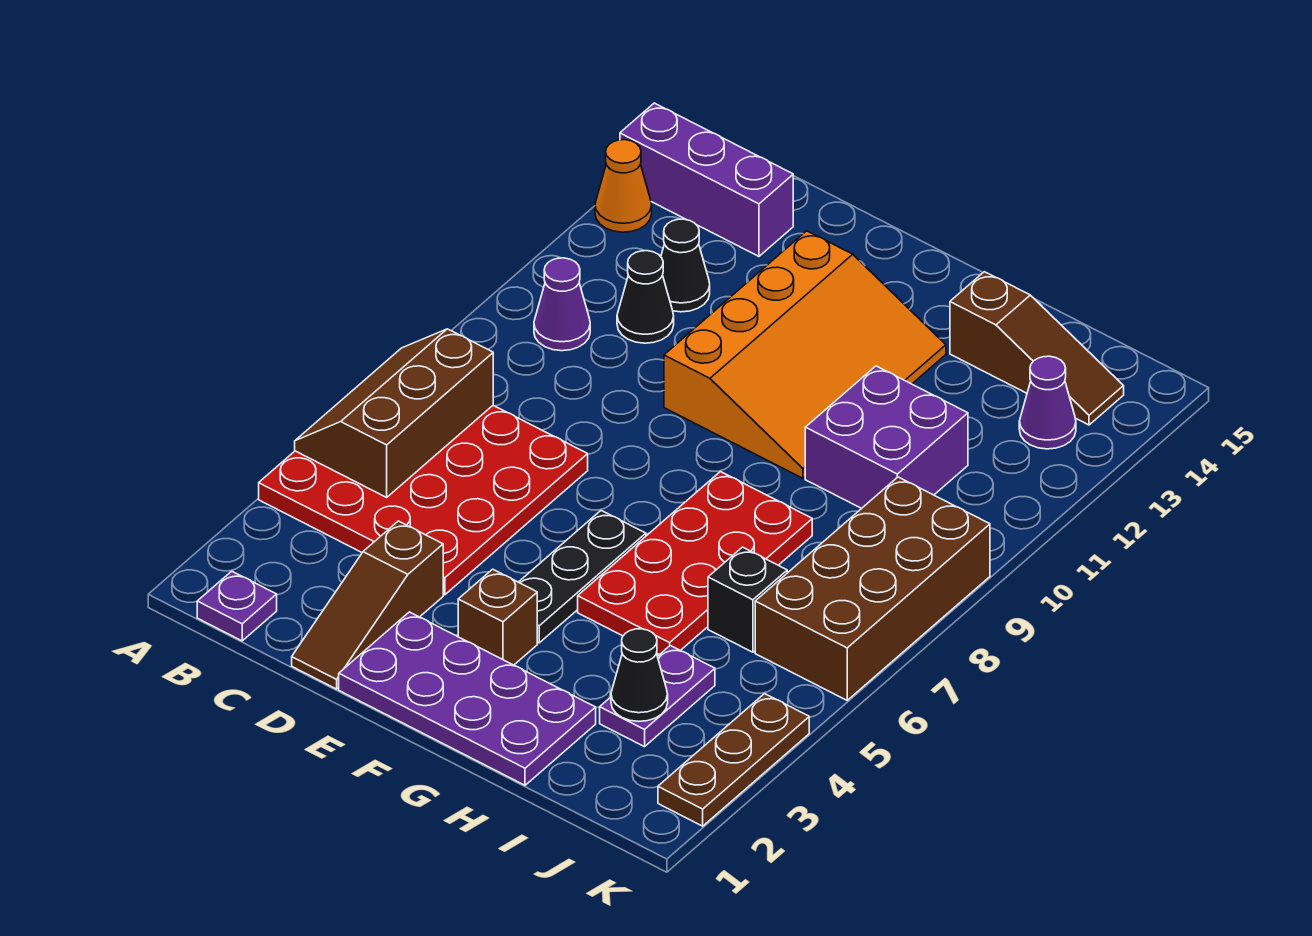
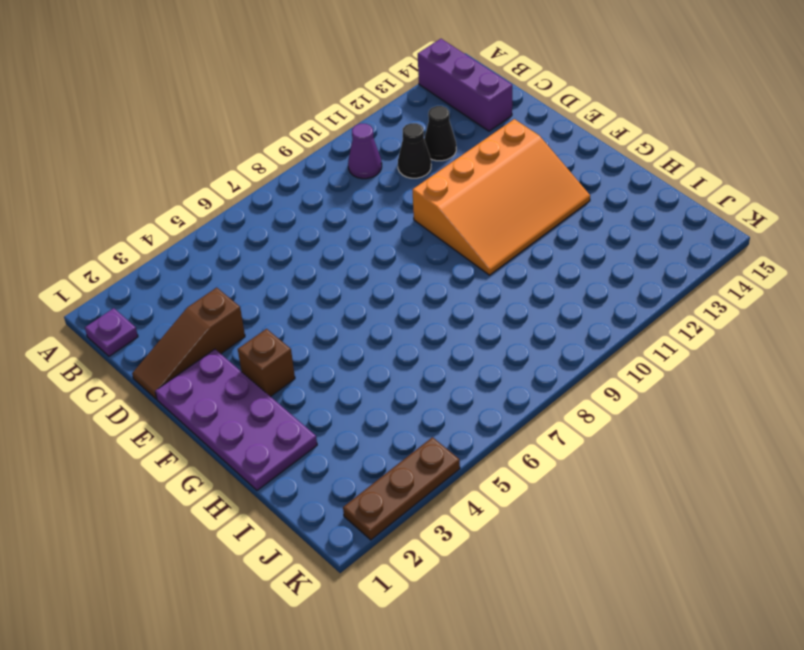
none -> red plate A4:D7 level 1
none -> orange cone A13 level 1
none -> black plate F4:F6 level 1

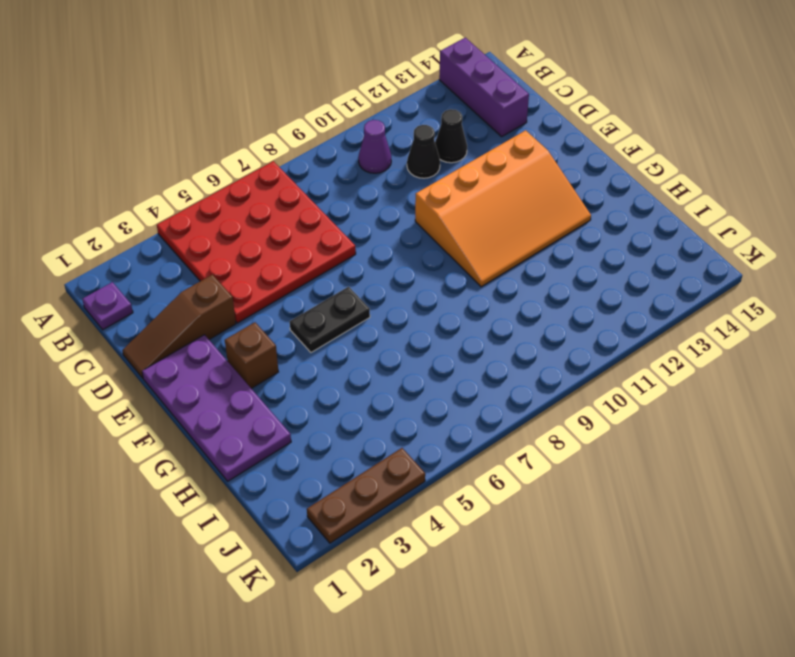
black plate F5:F6 level 1 -> black plate F4:F6 level 1
none -> orange cone A13 level 1
none -> red plate G5:H8 level 1
none -> purple brick H10:I11 level 1

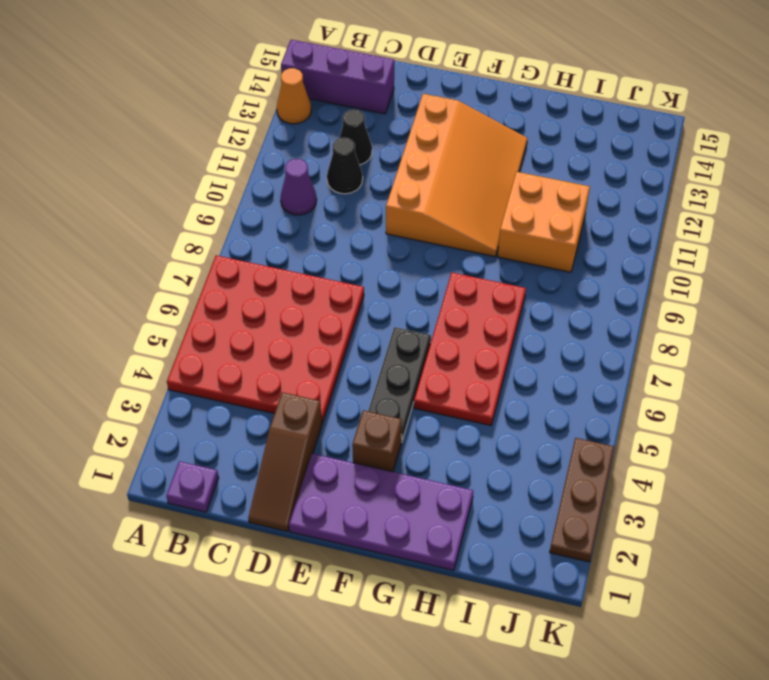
orange brick H10:I11 level 1 -> purple brick H10:I11 level 1
none -> brown slope H14:J14 level 1 top H
none -> purple plate I3:I4 level 1
none -> black brick I6 level 1

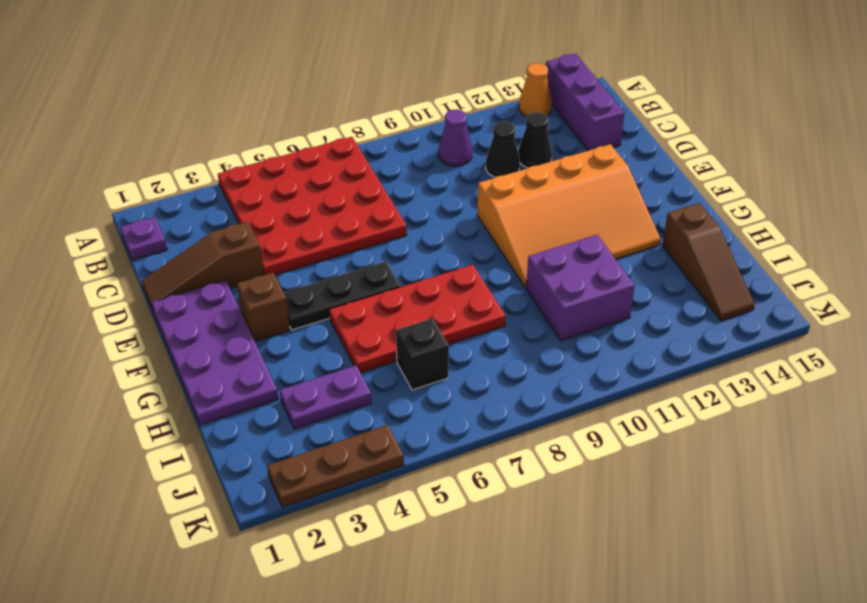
none -> brown brick J6:K9 level 1
none -> purple cone J13 level 1
none -> brown slope A5:B7 level 2 top B

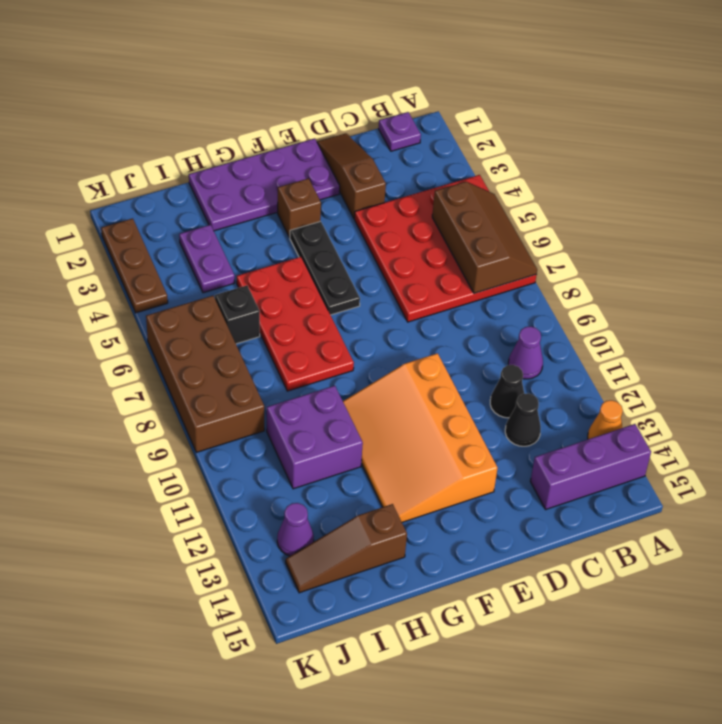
none -> black cone I3 level 2

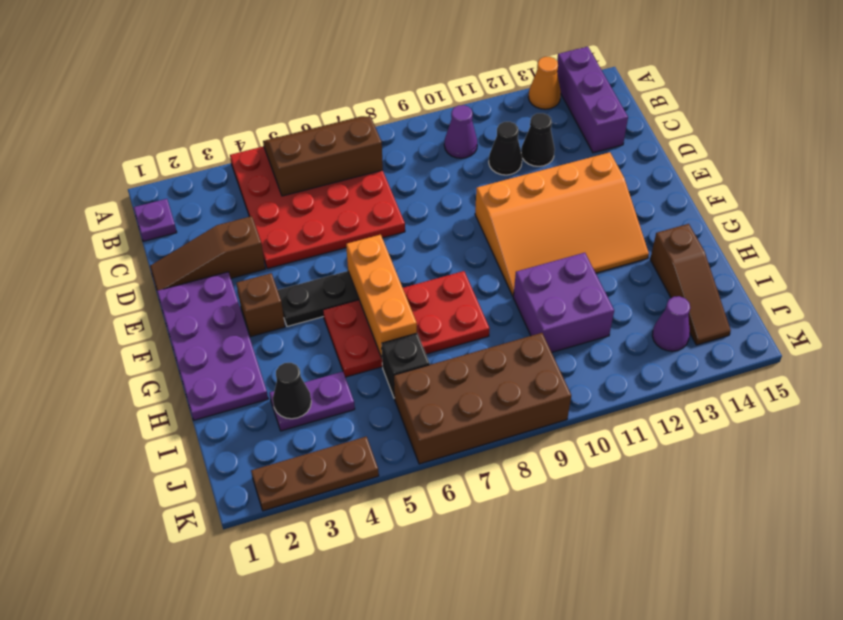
orange brick F6:H6 level 2 -> none

